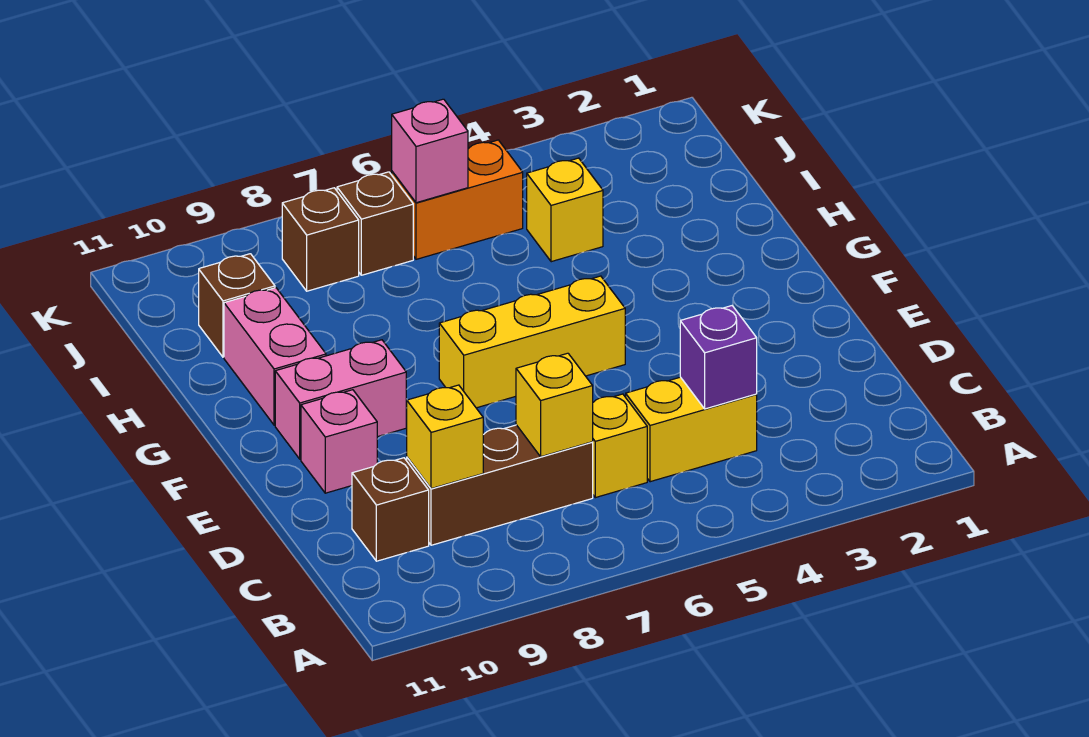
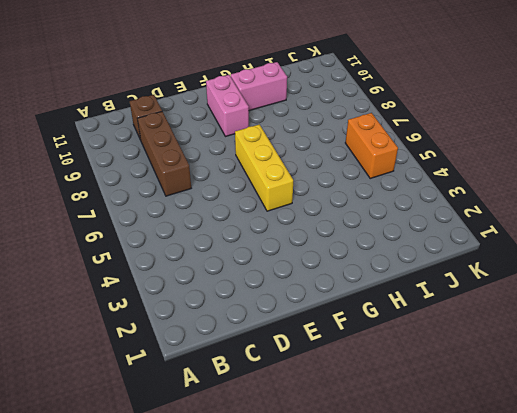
none -> yellow brick C4:C5 level 1
none -> yellow brick C6 level 1
none -> pink brick E10 level 1

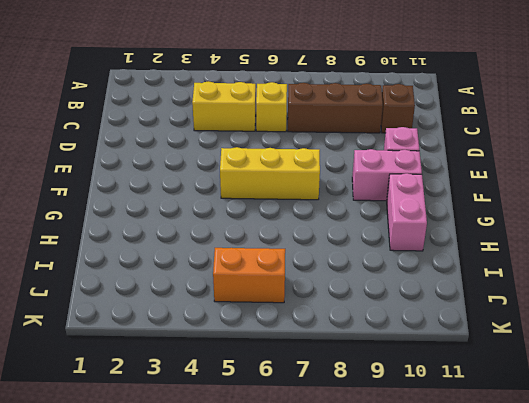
none -> yellow brick I4 level 1
none -> brown brick I10 level 1
none -> brown brick J7 level 1

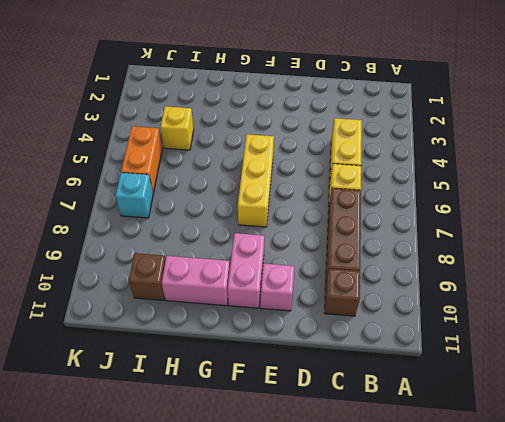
cyan brick J7 level 1 -> brown brick J7 level 1
none -> brown brick J8 level 1
none -> purple brick C4 level 2
none -> yellow brick C7 level 2

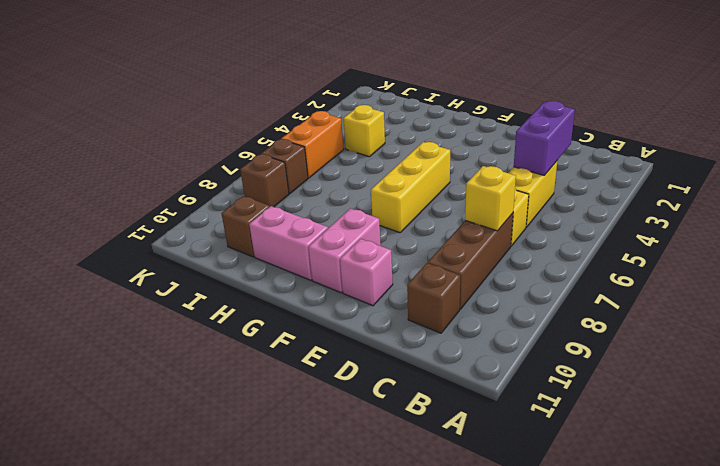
purple brick C3:C4 level 2 -> purple brick C4 level 2
none -> yellow brick C9 level 2
none -> pink brick J6 level 2

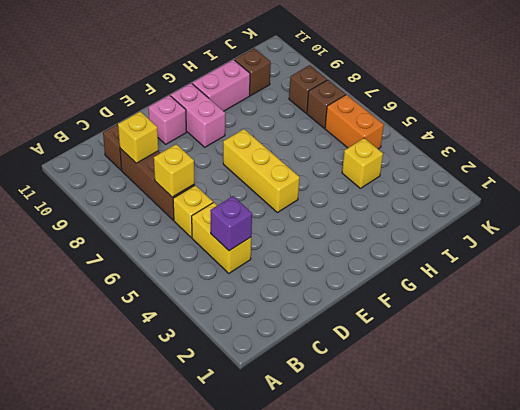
none -> pink brick J6 level 2

